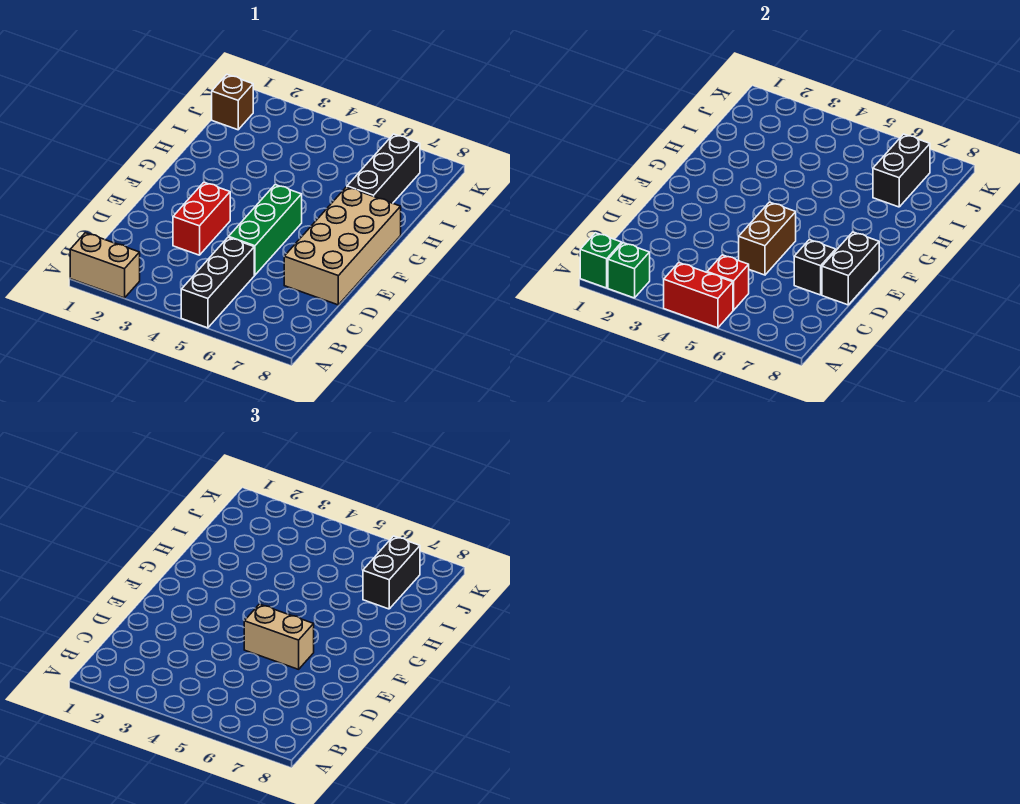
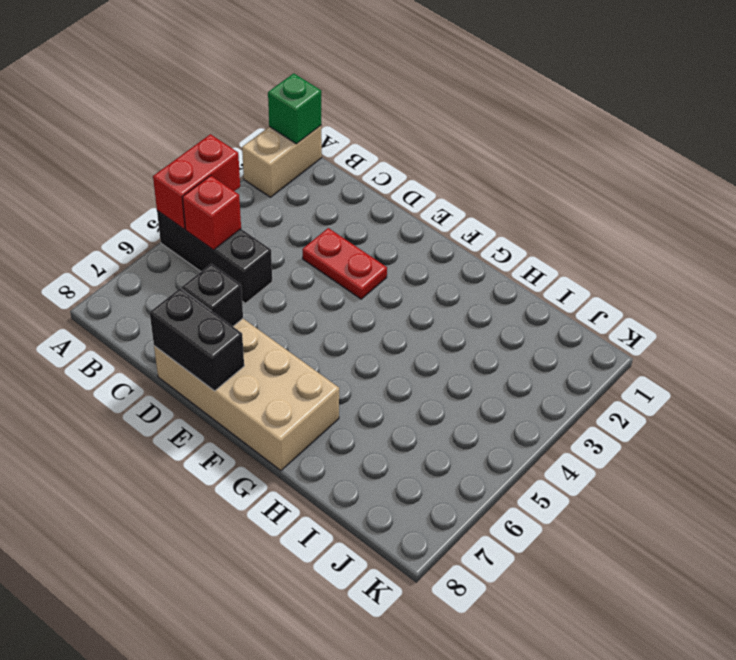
red plate D3:E3 level 1 -> red brick D3:E3 level 1
none -> green brick D5:F5 level 1
none -> black brick H7:J7 level 1
none -> brown brick J1 level 1

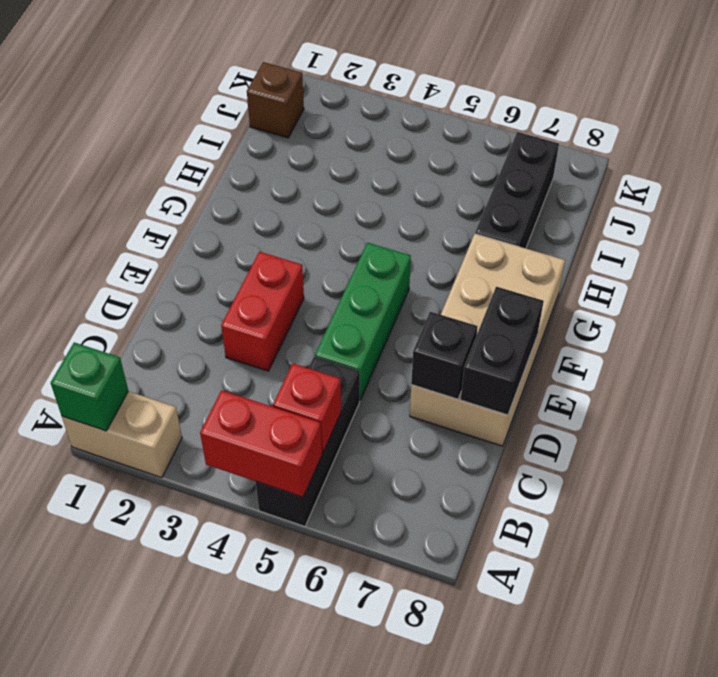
none -> green brick A2 level 2
none -> brown brick D5:E5 level 2
none -> black brick I7:J7 level 2

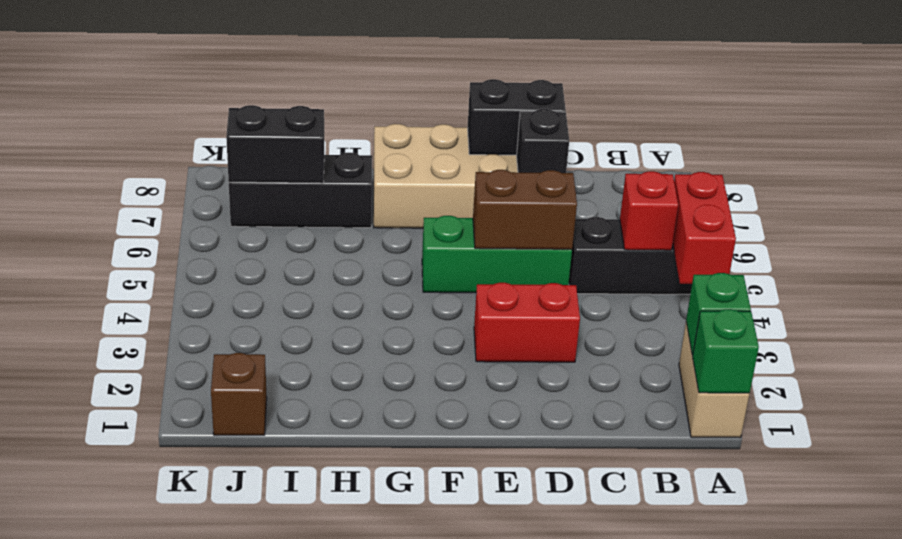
none -> tan brick E5:E6 level 3
none -> black brick I7:J7 level 3

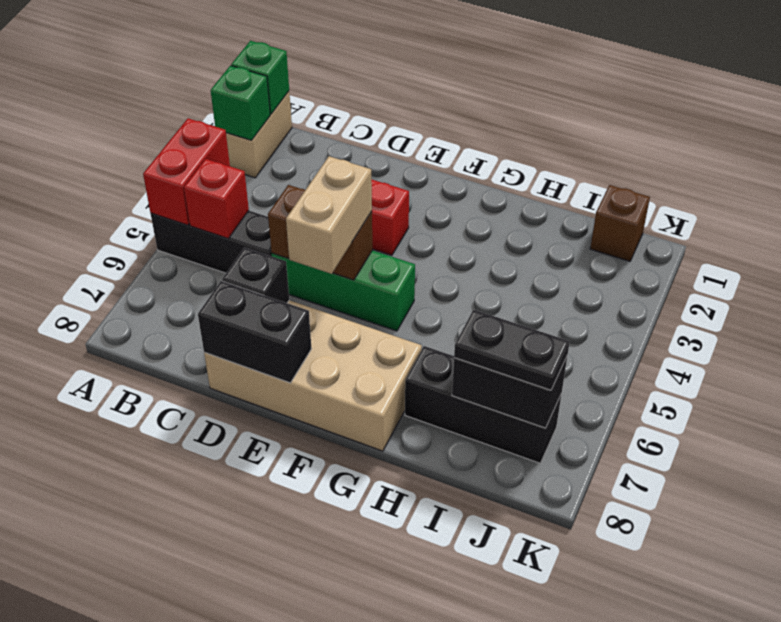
black plate I7:J7 level 3 -> black brick I7:J7 level 3

